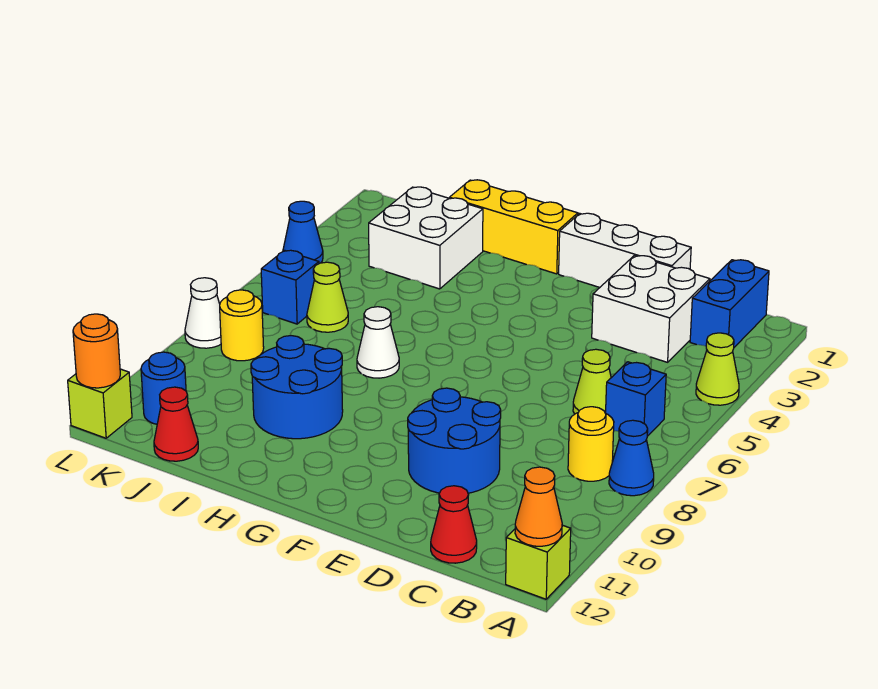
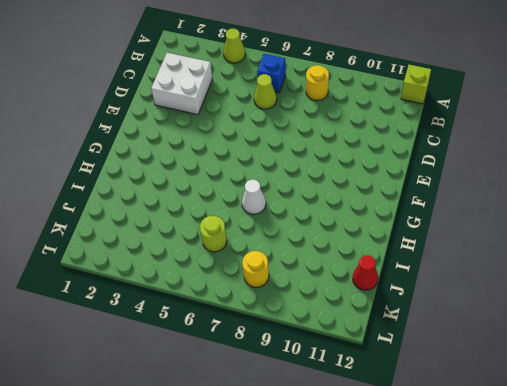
lime round brick J6 level 1 -> lime cone J6 level 1
none -> blue cone A8 level 1
none -> blue brick B1:B2 level 1
none -> red cone C12 level 1

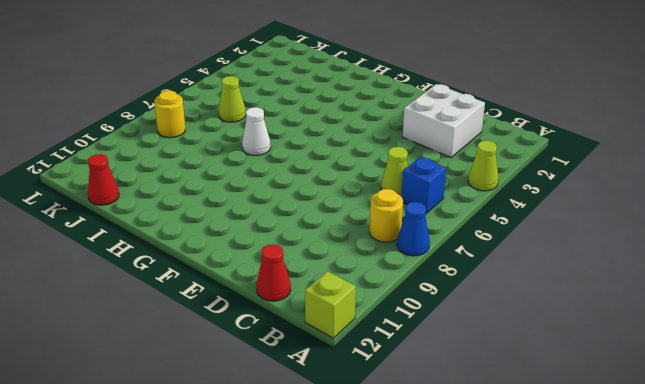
none -> blue brick B1:B2 level 1
none -> white brick D1:F1 level 1
none -> blue round brick D9:E10 level 1

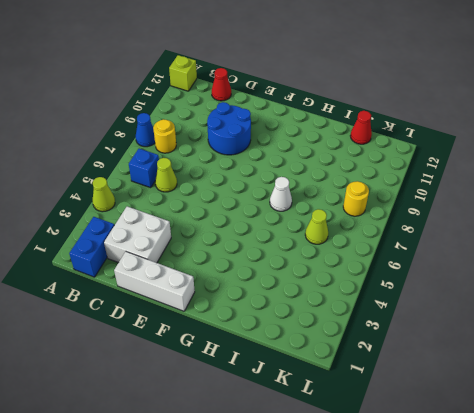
none -> yellow brick G1:I1 level 1
none -> blue round brick H9:I10 level 1
none -> white brick I2:J3 level 1

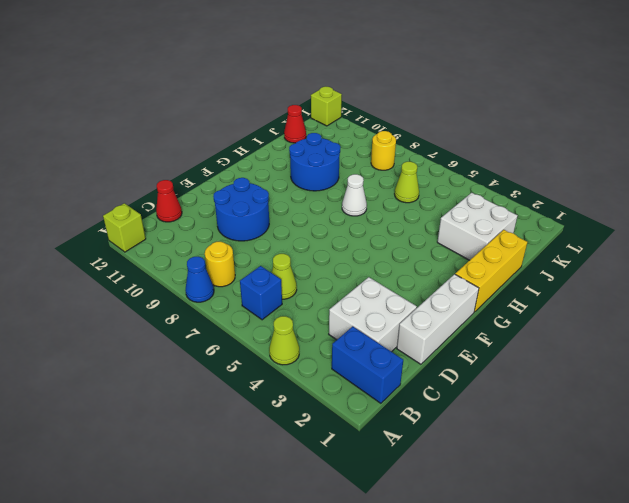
none -> blue brick K6 level 1
none -> blue round brick K11 level 1
none -> blue cone L4 level 1

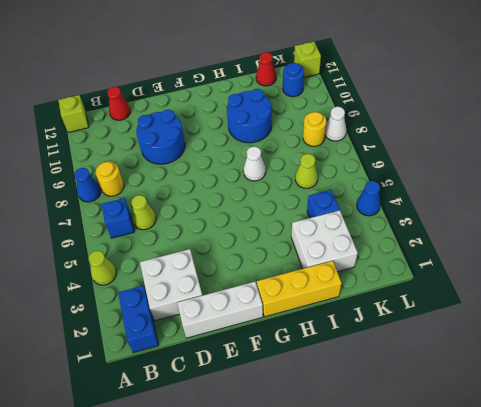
blue brick J4 level 1 -> blue brick K6 level 1
none -> orange cone A12 level 2
none -> orange round brick L12 level 2

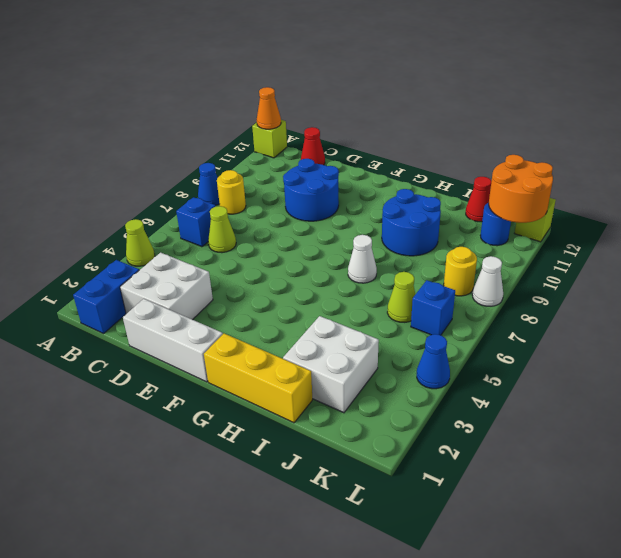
orange round brick K11:L12 level 2 -> orange round brick L12 level 2

